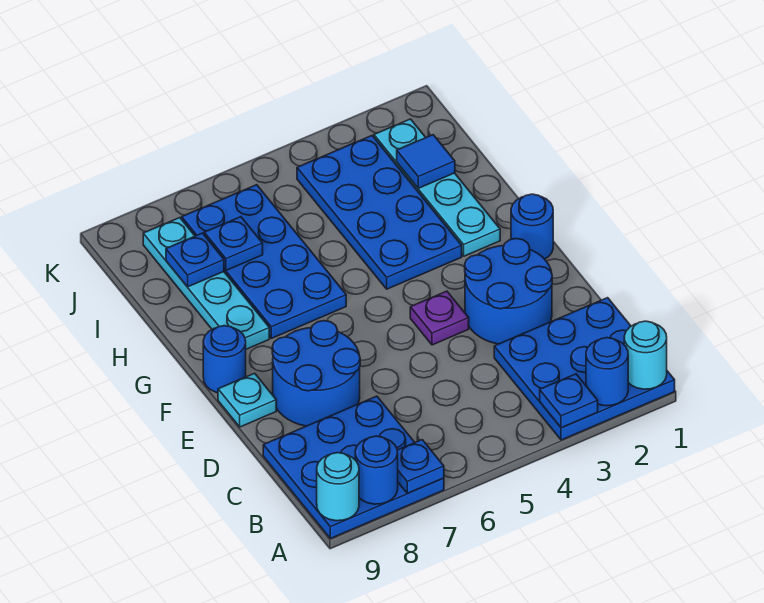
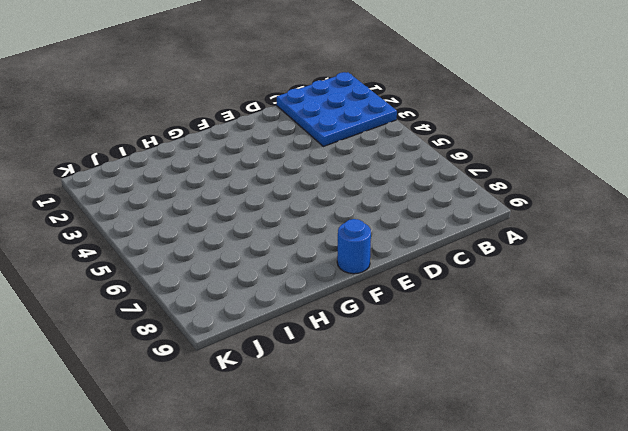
none -> blue plate A7:C9 level 1
none -> blue round brick D2:E3 level 1
none -> blue round brick D7:E8 level 1

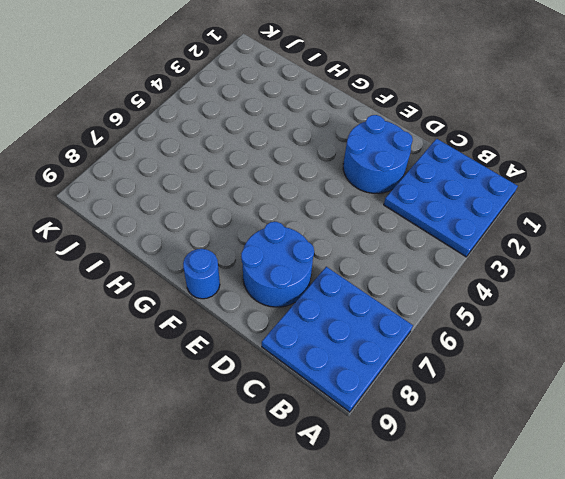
none -> purple plate E4 level 1
none -> cyan plate E9 level 1
none -> blue round brick F1 level 1

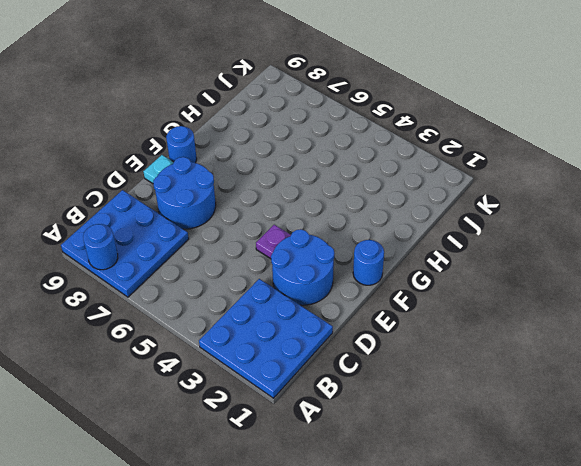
none -> cyan plate G2:J2 level 1
none -> blue plate G3:J4 level 1
none -> blue plate G6:J7 level 1

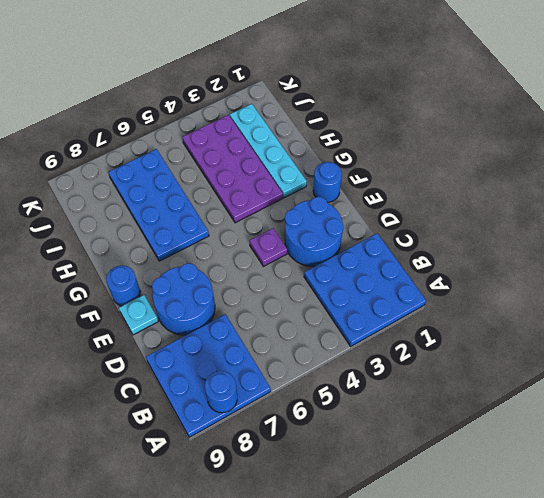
purple plate G3:J4 level 1 -> blue plate G3:J4 level 1
none -> cyan plate G8:J8 level 1
none -> cyan round brick A1 level 2
none -> blue round brick A2 level 2

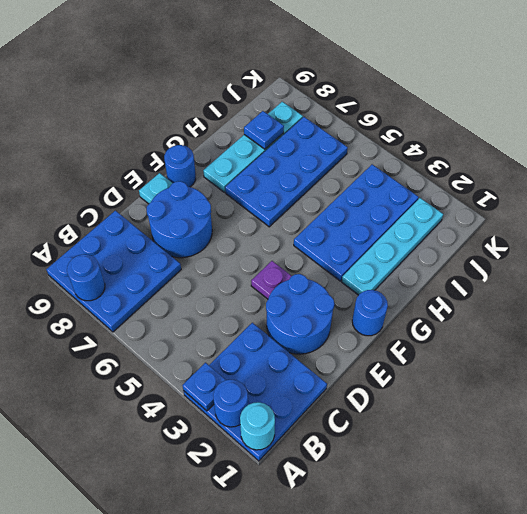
none -> blue plate A7 level 2
none -> cyan round brick A9 level 2
none -> blue tile I2 level 2

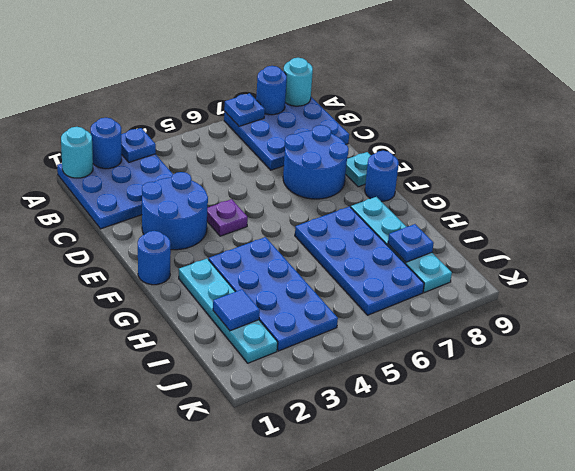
none -> blue plate I7 level 2

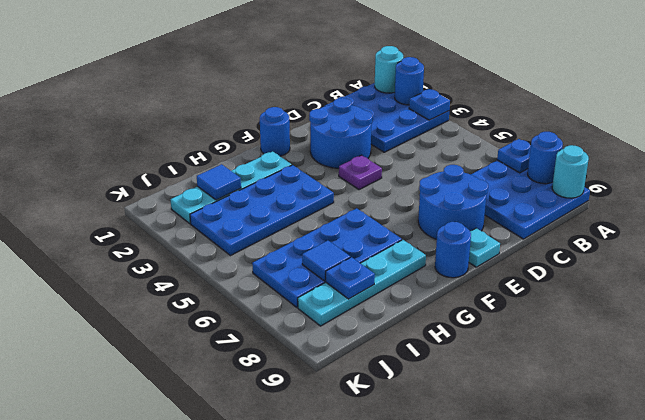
blue tile I7 level 2 -> blue plate I7 level 2

